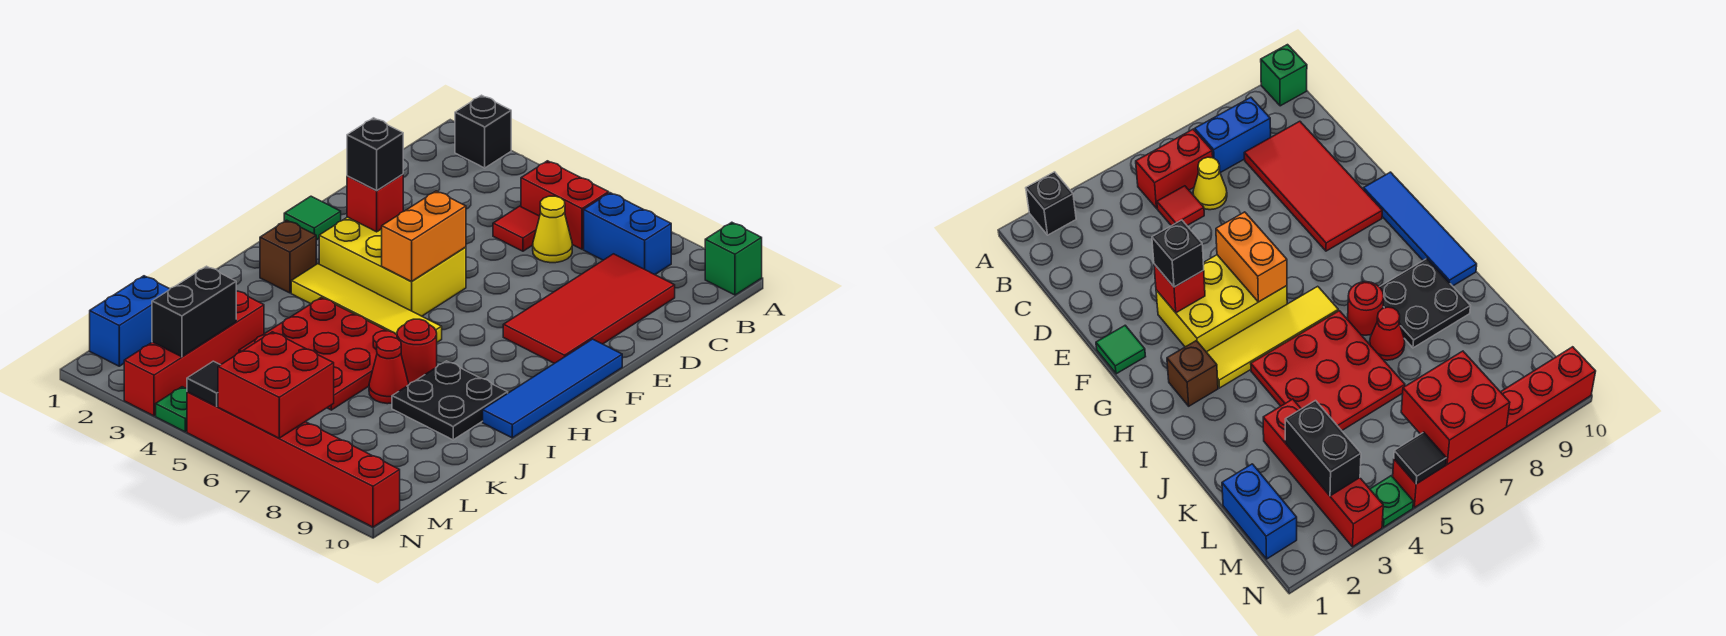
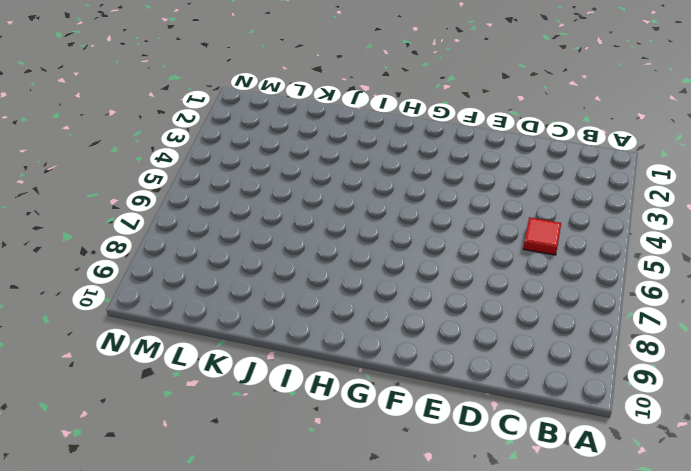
none -> black brick A2 level 1
none -> green brick A10 level 1
none -> red brick B5:B6 level 1

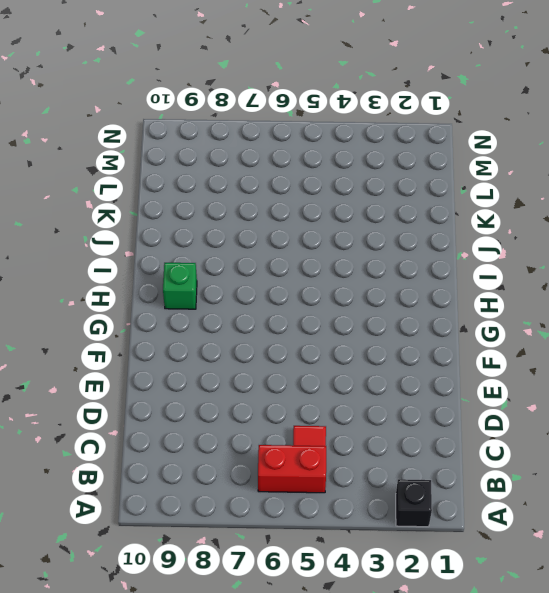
green brick H9 level 1 -> green brick A10 level 1
none -> blue brick B7:B8 level 1
none -> yellow cone C6 level 1
none -> red tile C8:F9 level 1

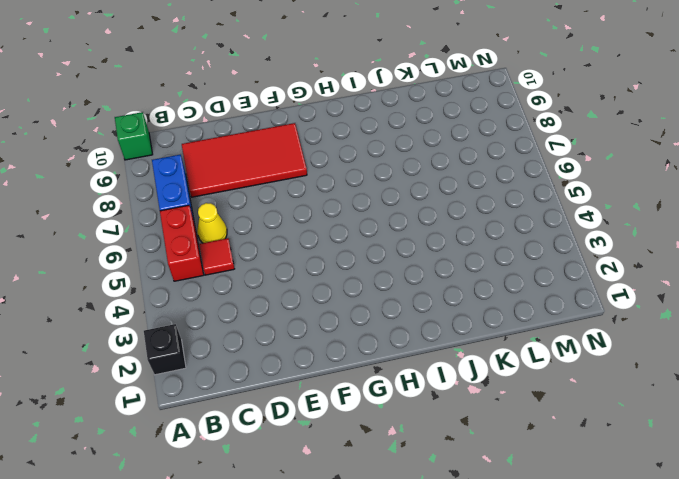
none -> green tile F1 level 1
none -> yellow brick F3:G5 level 1
none -> blue tile F10:I10 level 1

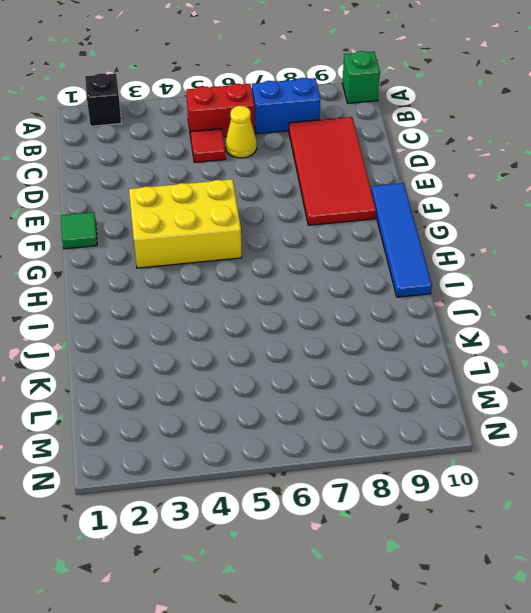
none -> brown brick H2 level 1
none -> yellow tile H3:H6 level 1
none -> red plate I4:K6 level 1

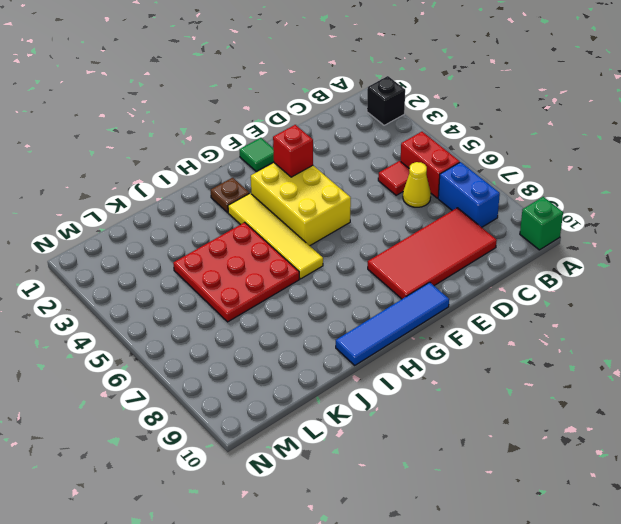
brown plate H2 level 1 -> brown brick H2 level 1
none -> red round brick I7 level 1
none -> black plate I8:J9 level 1
none -> red cone J7 level 1

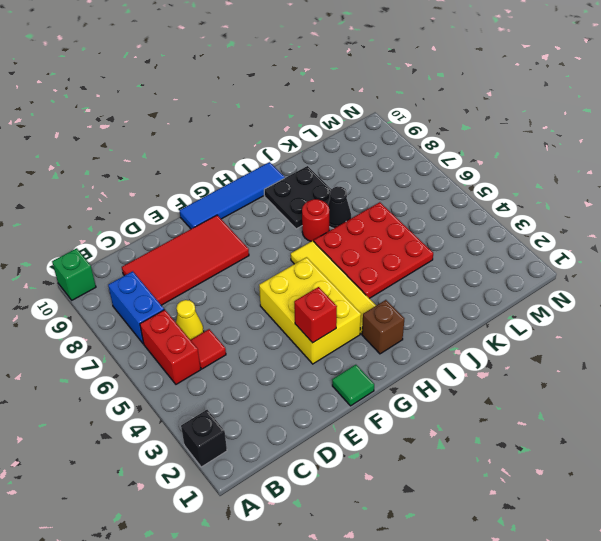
black cone J7 level 1 -> red cone J7 level 1
none -> red brick K3:N3 level 1
none -> blue brick L1:M1 level 1
none -> green plate N4 level 1

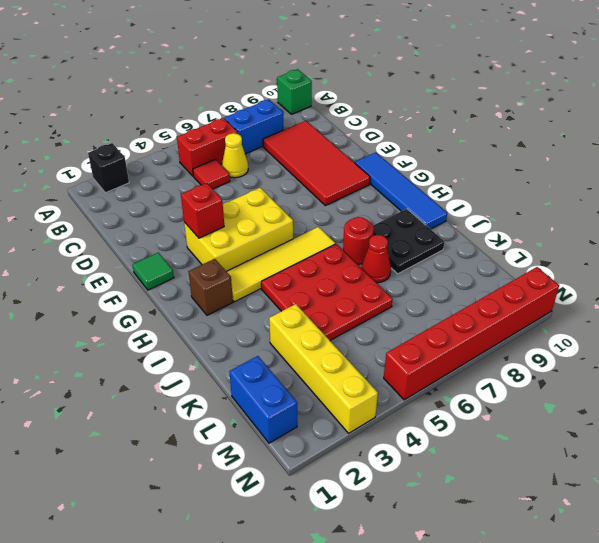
yellow brick K3:N3 level 1 -> red brick K3:N3 level 1
none -> green plate N4 level 1
none -> orange brick F5:G5 level 2
none -> black brick L3:M3 level 2

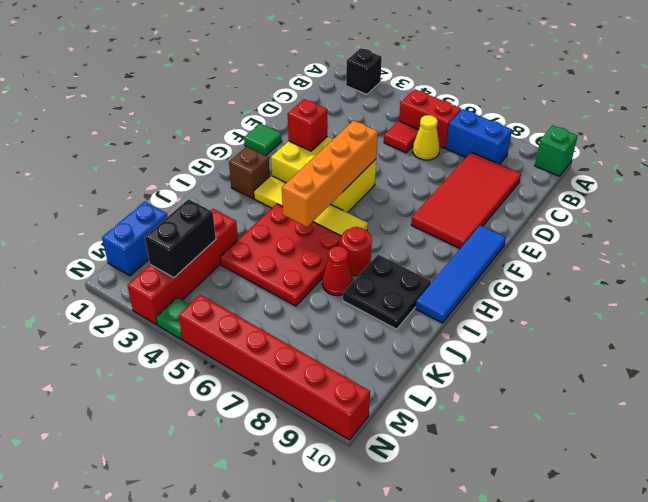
orange brick F5:I5 level 2 -> orange brick F5:G5 level 2
none -> red brick M6:N7 level 2
none -> black tile N5 level 2
none -> black brick F3 level 3

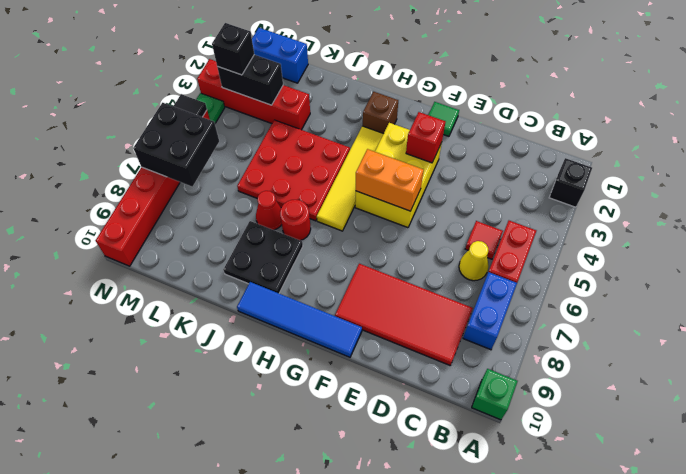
black brick M3 level 3 -> black brick F3 level 3
black brick M6:N7 level 2 -> red brick M6:N7 level 2

